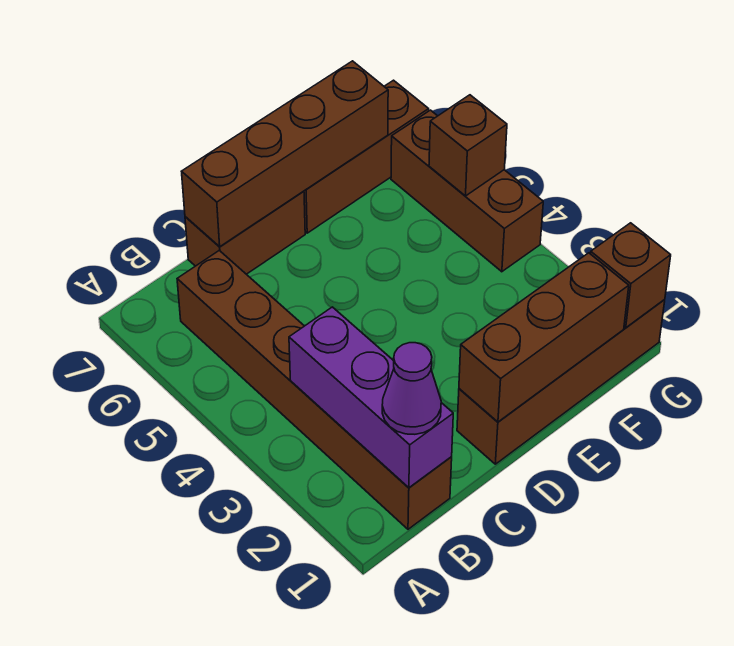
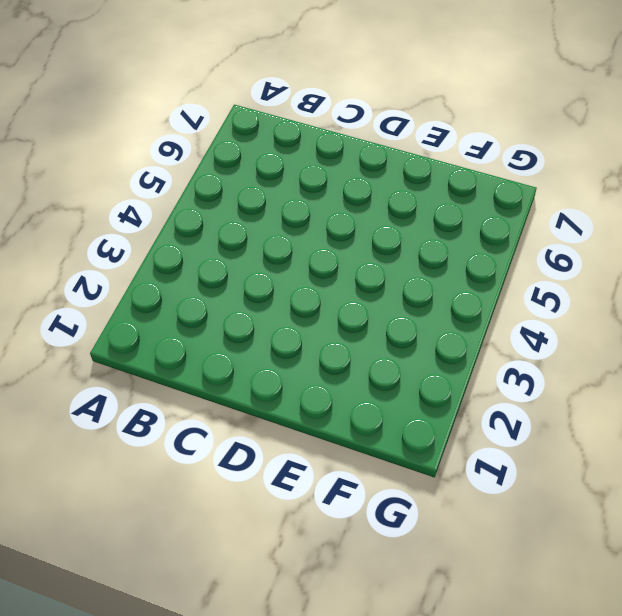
none -> brown brick B1:B6 level 1
none -> brown brick C7:D7 level 1

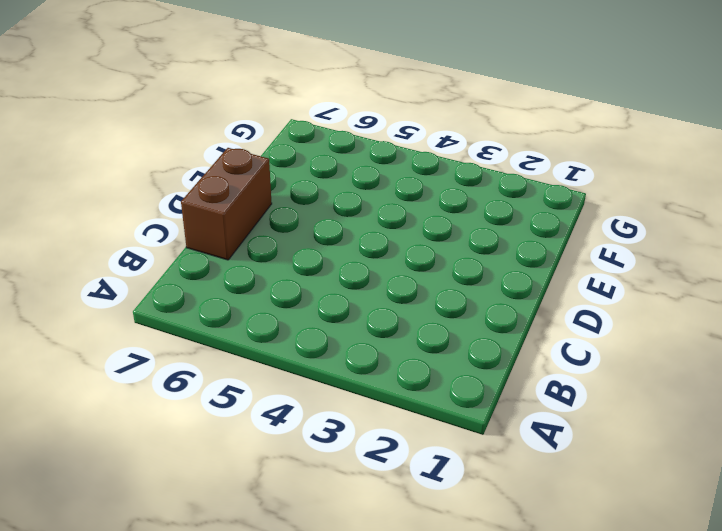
none -> brown brick B1:B6 level 1
none -> brown brick D1:G1 level 1

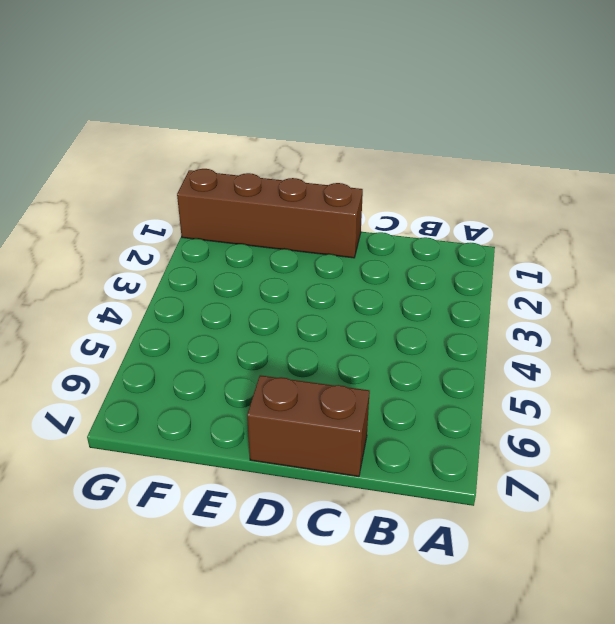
none -> brown brick B1:B6 level 1
none -> brown brick E7:G7 level 1

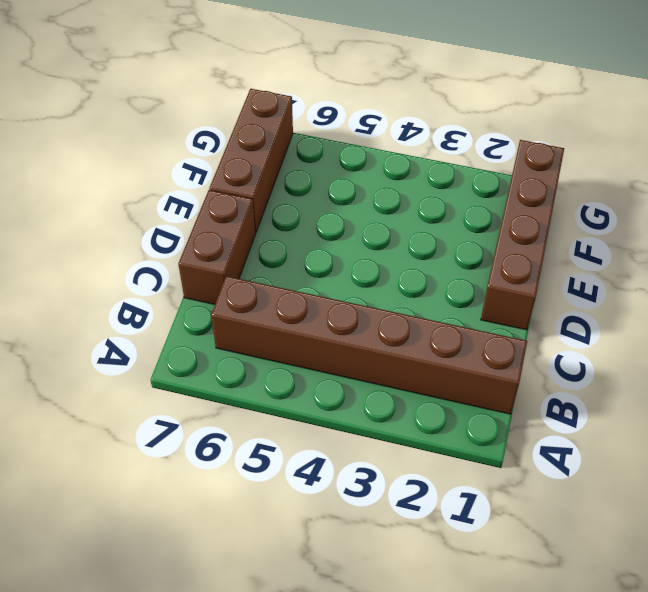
none -> brown brick G4:G6 level 1
none -> purple brick B1:B3 level 2

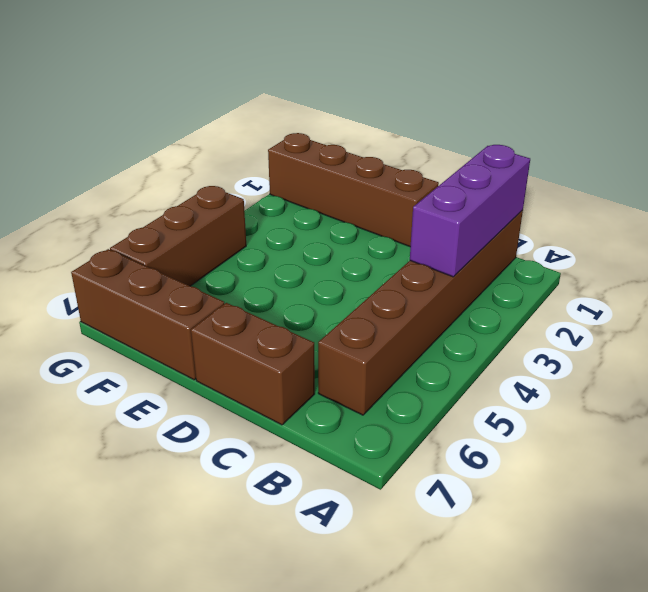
none -> brown brick C7:F7 level 2
none -> brown brick D1:F1 level 2

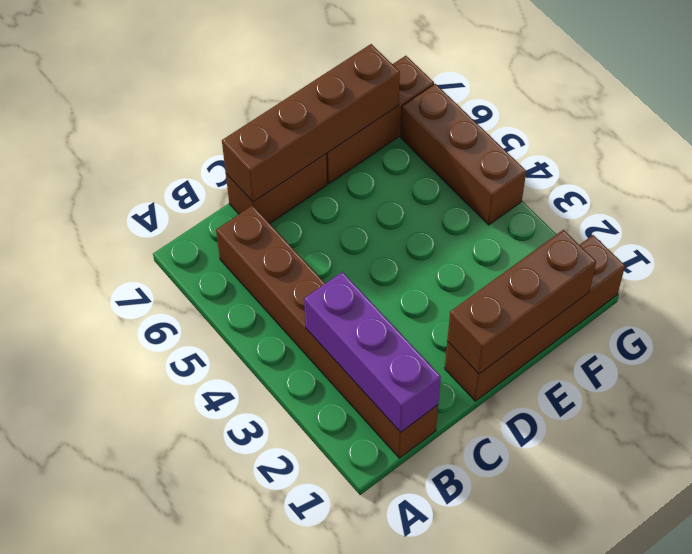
none -> brown brick G1 level 2
none -> brown brick G5 level 2

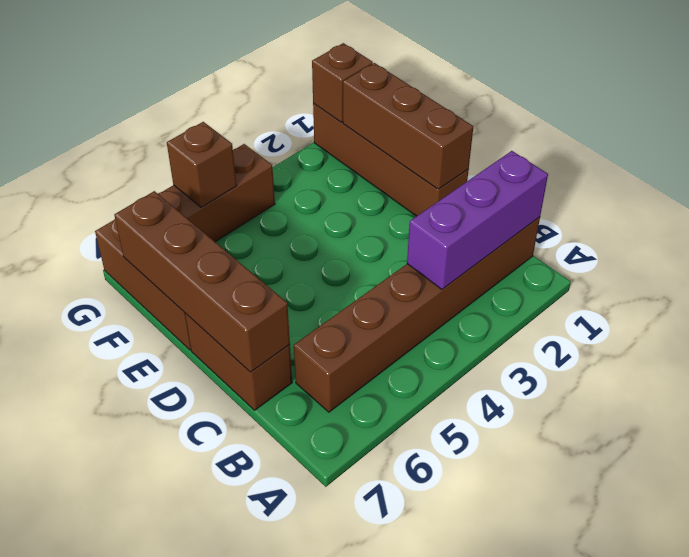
none -> purple cone B1 level 3

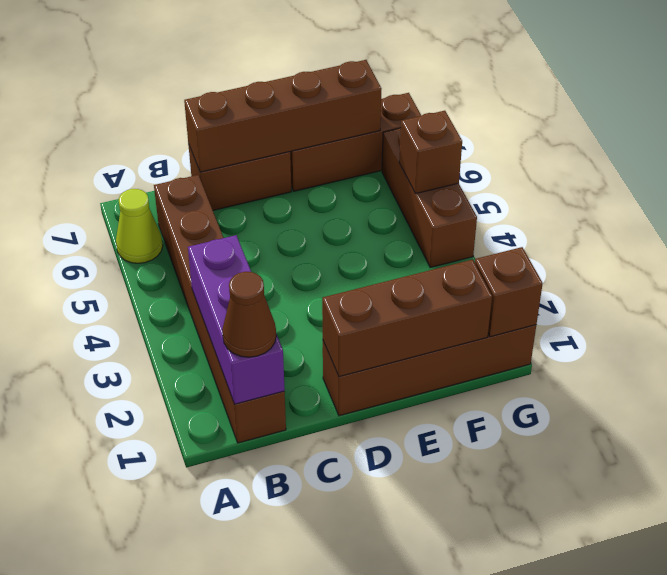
lime cone A6 level 1 -> none
brown cone B1 level 3 -> purple cone B1 level 3

